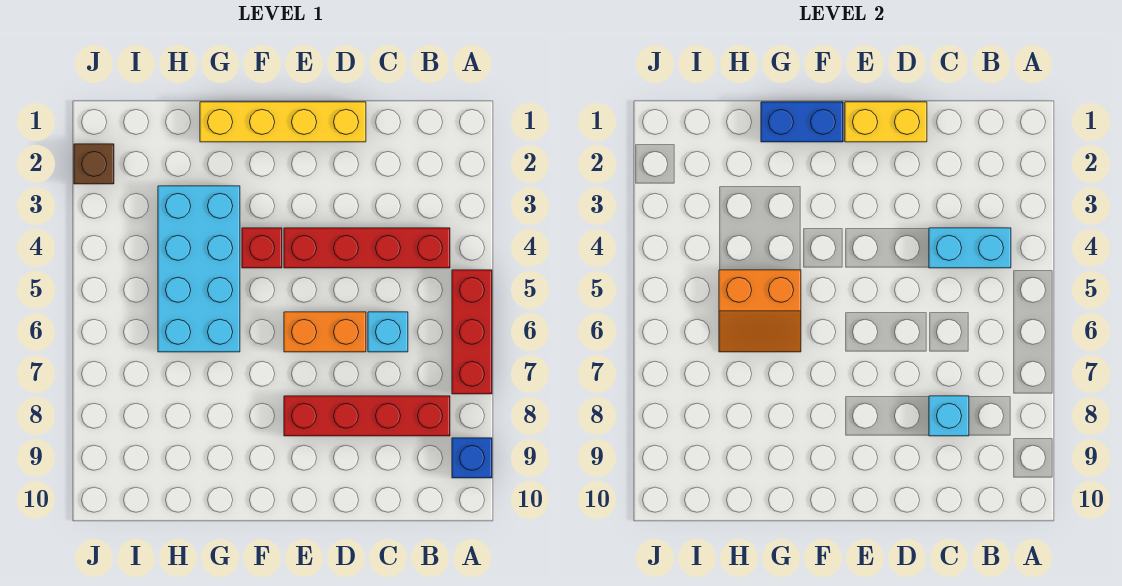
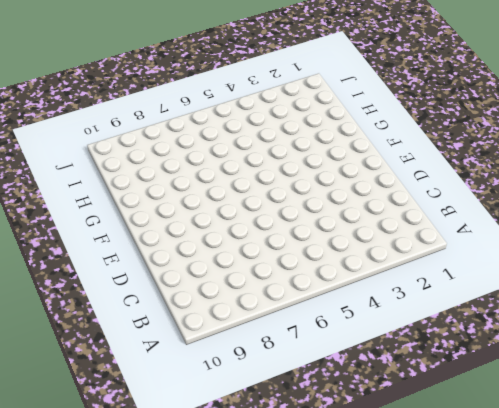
none -> red brick A5:A7 level 1
none -> blue brick A9 level 1
none -> red brick B4:E4 level 1

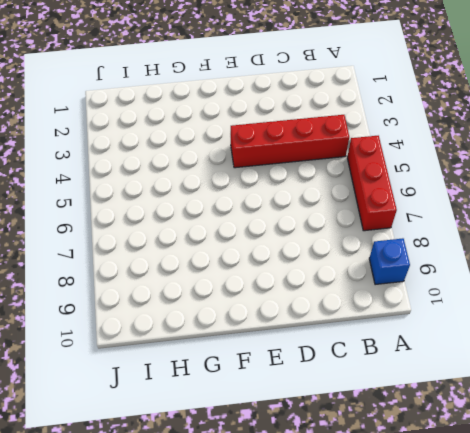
none -> red brick B8:E8 level 1
none -> cyan brick C6 level 1
none -> yellow brick D1:G1 level 1

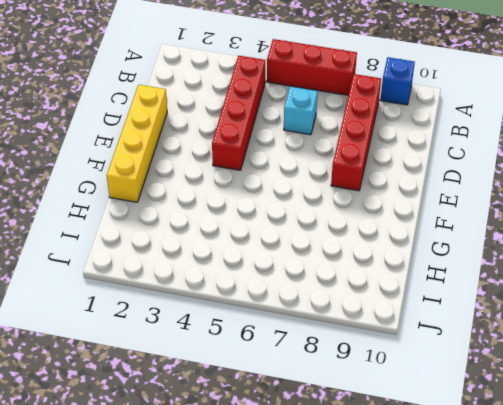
none -> orange brick D6:E6 level 1
none -> red brick F4 level 1
none -> cyan brick G3:H6 level 1

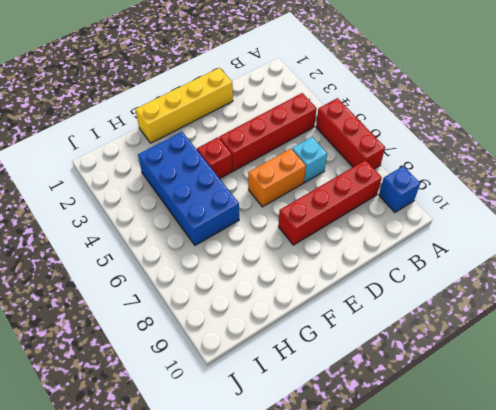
blue brick G3:H6 level 1 -> cyan brick G3:H6 level 1
none -> brown brick J2 level 1
none -> cyan brick B4:C4 level 2
none -> cyan brick C8 level 2

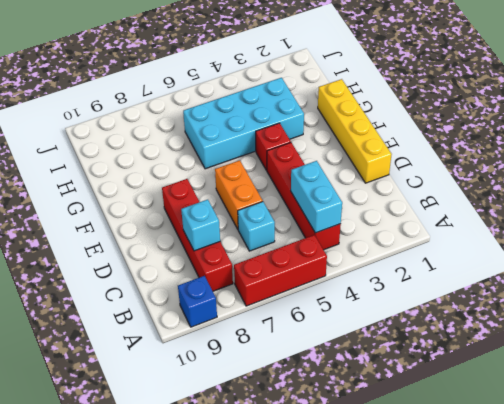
none -> brown brick J2 level 1
none -> yellow brick D1:E1 level 2
none -> blue brick F1:G1 level 2

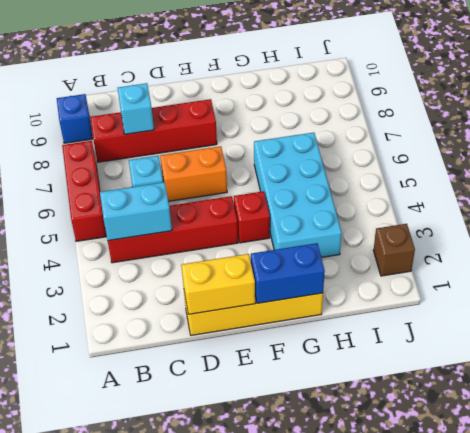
none -> orange slope G5:H6 level 2 top 5

